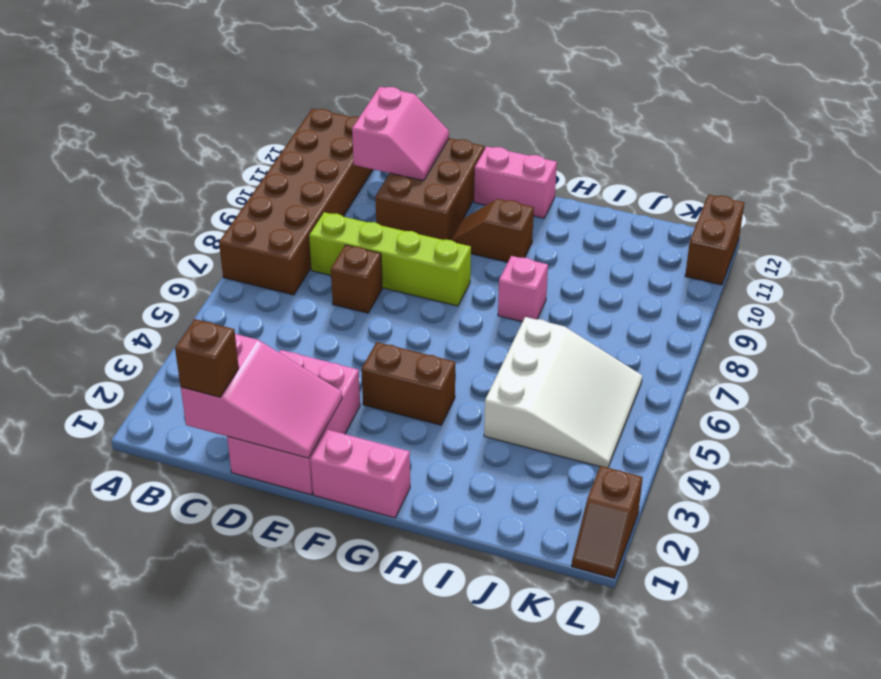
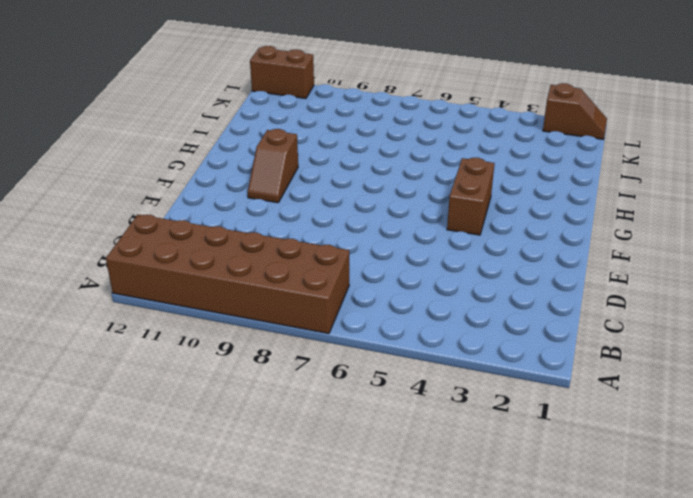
none -> lime brick C8:F8 level 1
none -> pink brick D1:E3 level 1
none -> brown brick D7 level 1

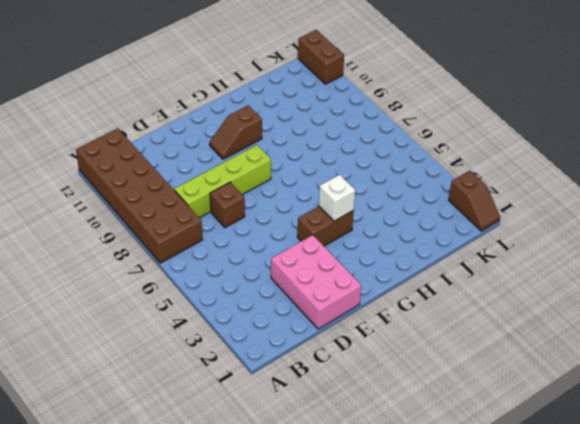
white brick G4 level 2 -> none
none -> brown brick D10:E12 level 1
none -> pink brick F1:G1 level 1
none -> pink brick F12:G12 level 1

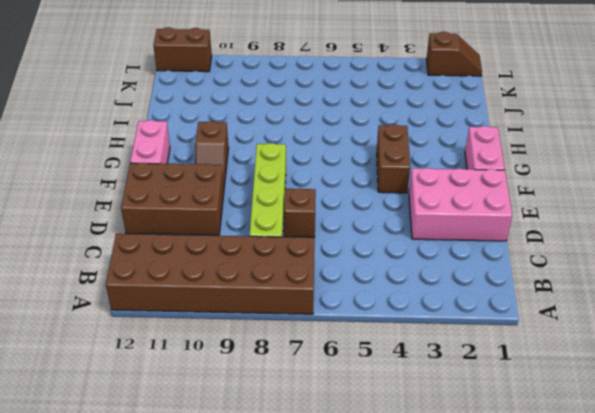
none -> pink brick H8 level 1
none -> white slope I4:K6 level 1 top I
none -> pink slope C1:E2 level 2 top C

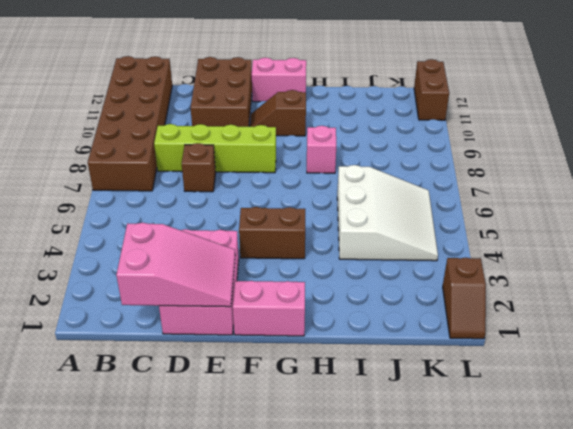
none -> pink slope C11:D12 level 2 top C
none -> brown brick C1 level 3

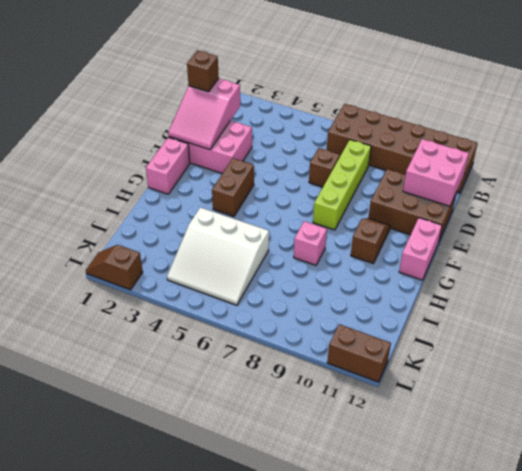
pink brick C11:D12 level 2 -> pink slope C11:D12 level 2 top C

